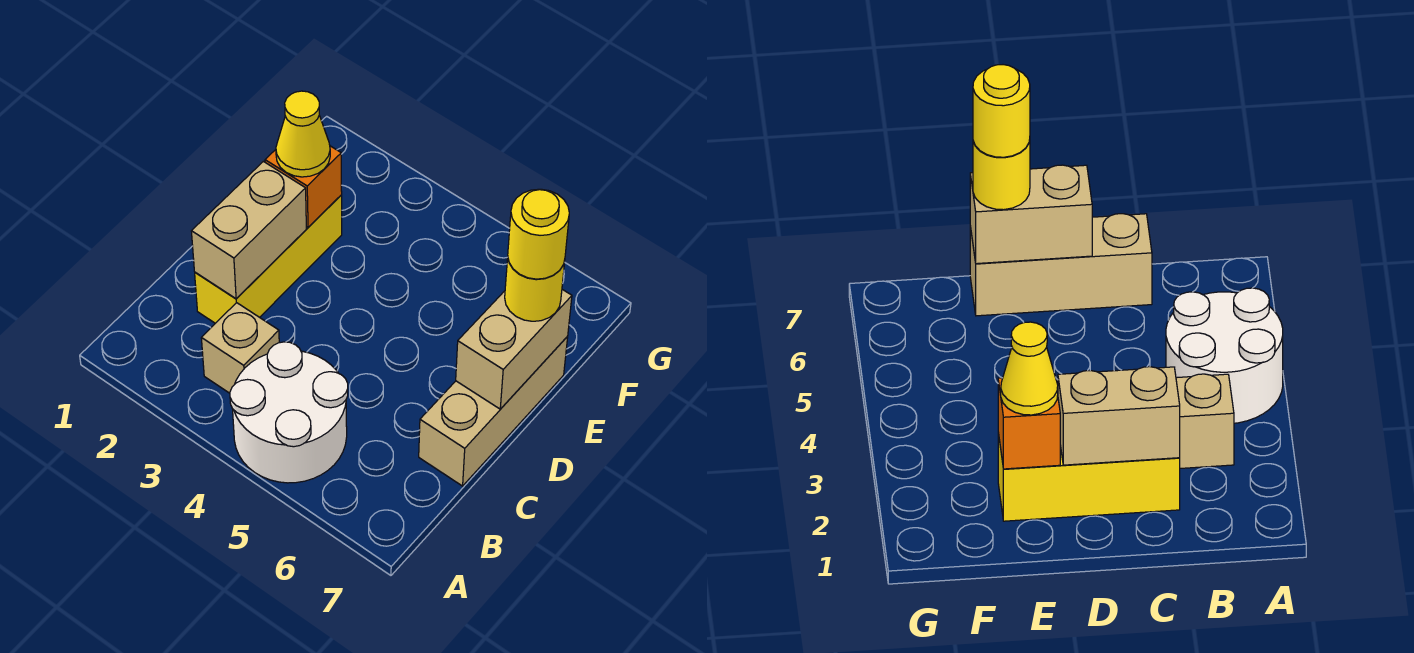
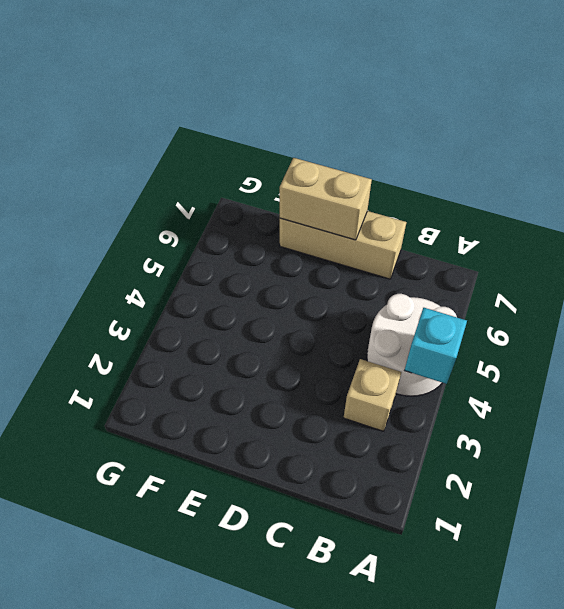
cyan brick A4 level 2 -> none
none -> yellow brick C2:E2 level 1
none -> tan brick C2:D2 level 2

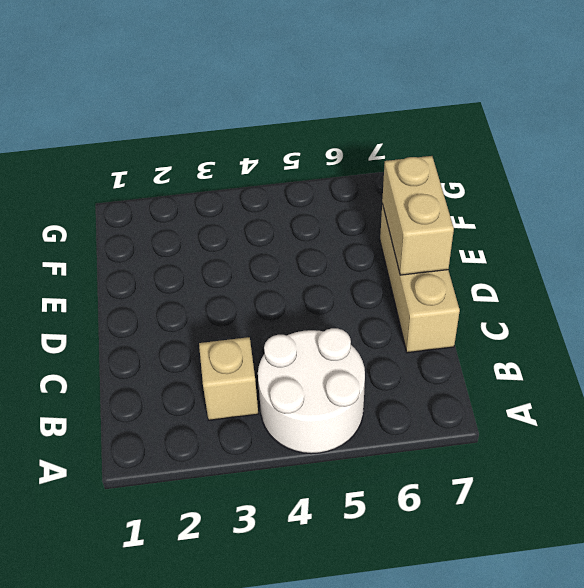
none -> yellow brick C2:E2 level 1
none -> tan brick C2:D2 level 2

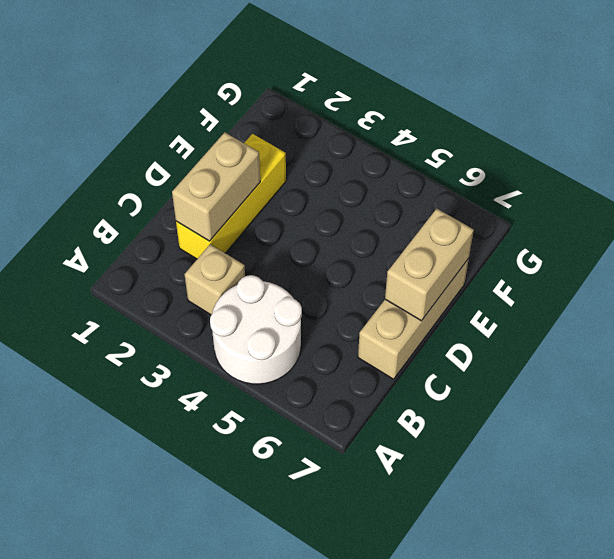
none -> orange brick E2 level 2
none -> yellow cone E2 level 3

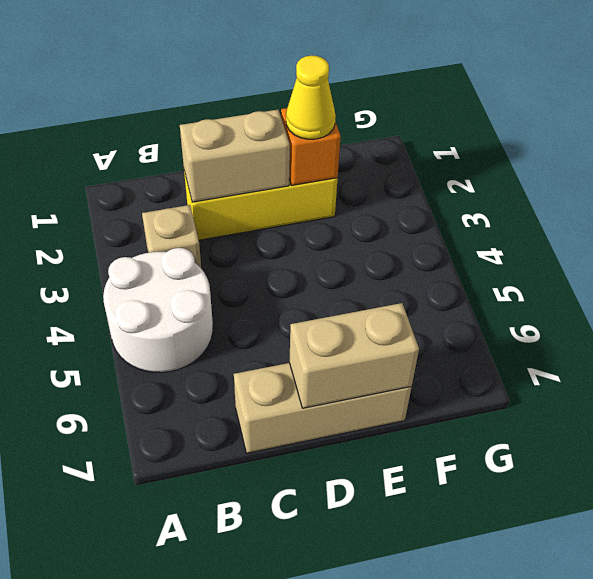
none -> yellow round brick E7 level 3
none -> yellow round brick E7 level 4

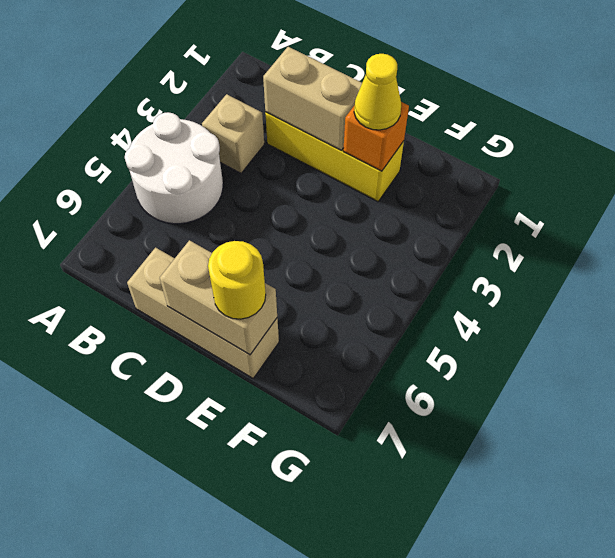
none -> yellow round brick E7 level 4

